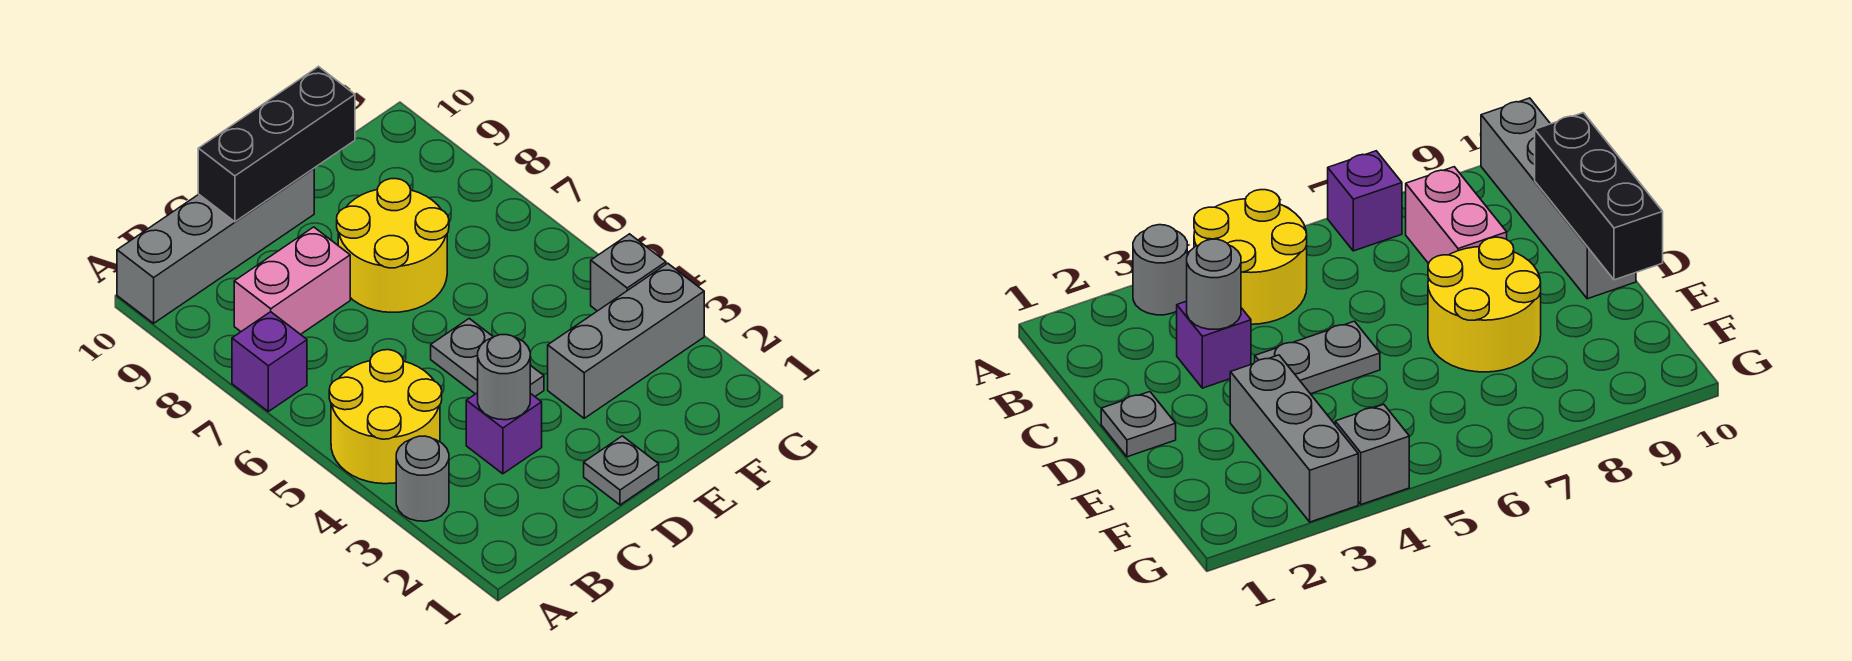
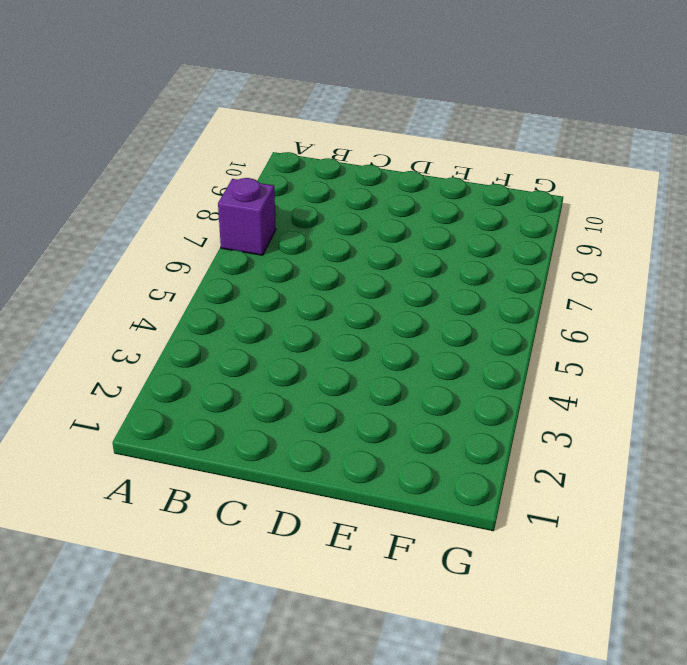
none -> grey round brick A3 level 1
none -> yellow round brick A4:B5 level 1
none -> grey brick A10:D10 level 1

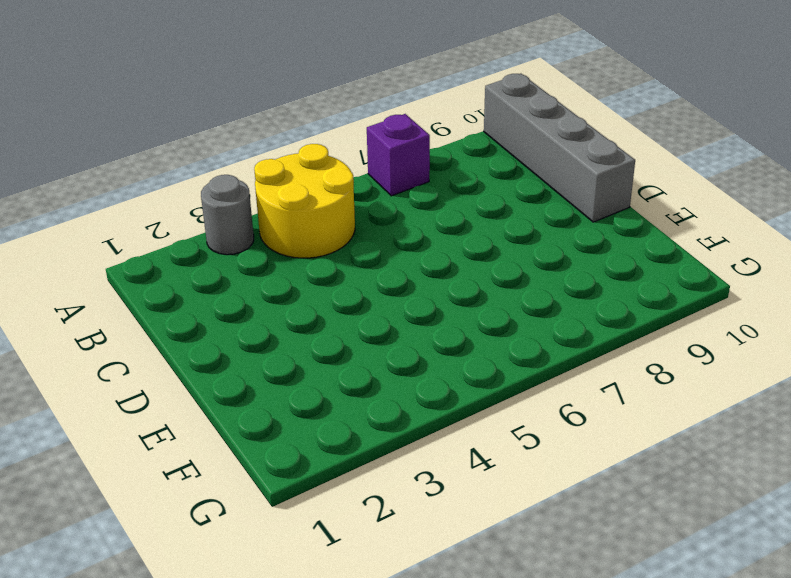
none -> pink brick B8:C8 level 1
none -> purple brick C3 level 1
none -> grey plate D1 level 1

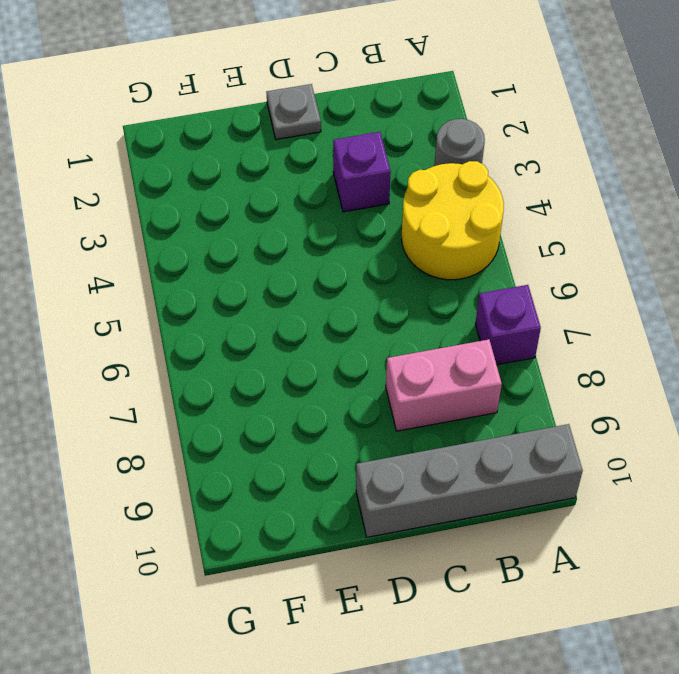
none -> grey plate D4:D5 level 1
none -> yellow round brick D7:E8 level 1
none -> grey brick E3:G3 level 1

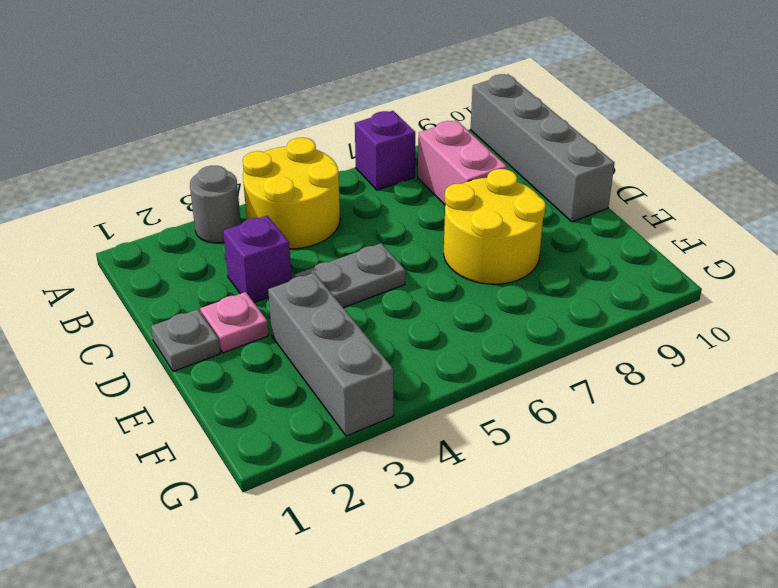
pink plate D2 level 1 -> none
none -> grey brick G4 level 1
none -> grey round brick C3 level 2
none -> black brick C10:E10 level 2

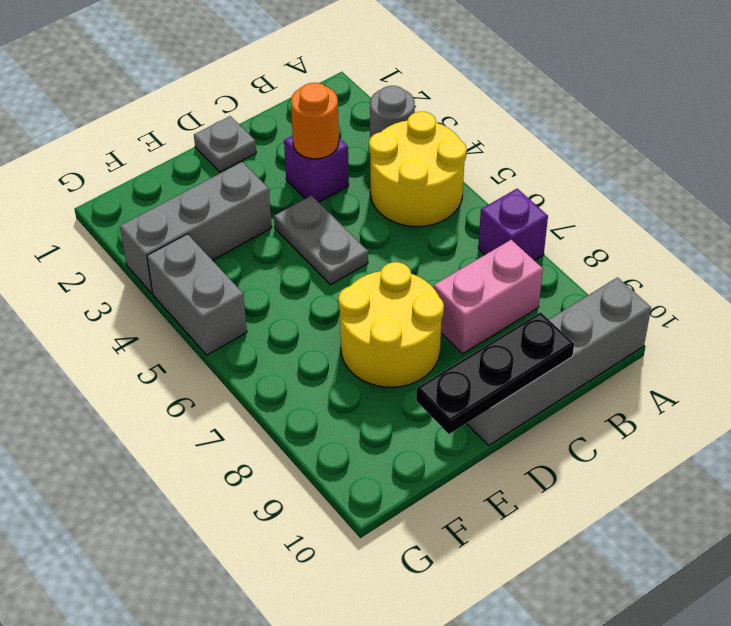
orange round brick C3 level 2 -> grey round brick C3 level 2
black plate C10:E10 level 2 -> black brick C10:E10 level 2
grey brick G4:G5 level 1 -> grey brick G4 level 1

